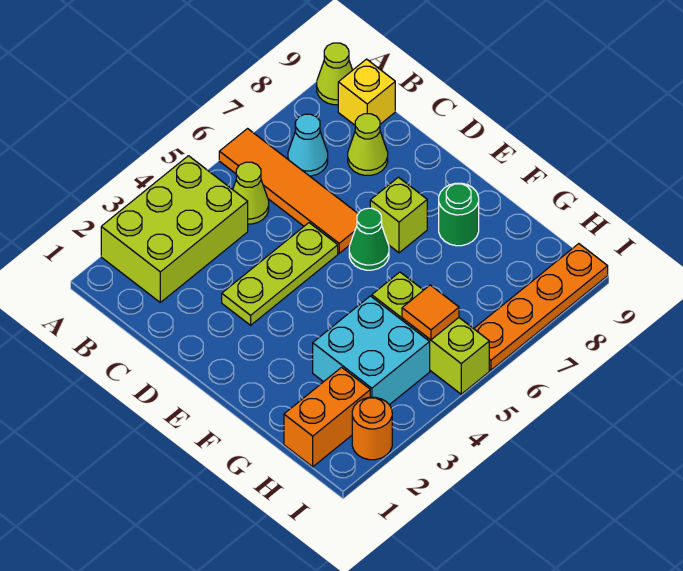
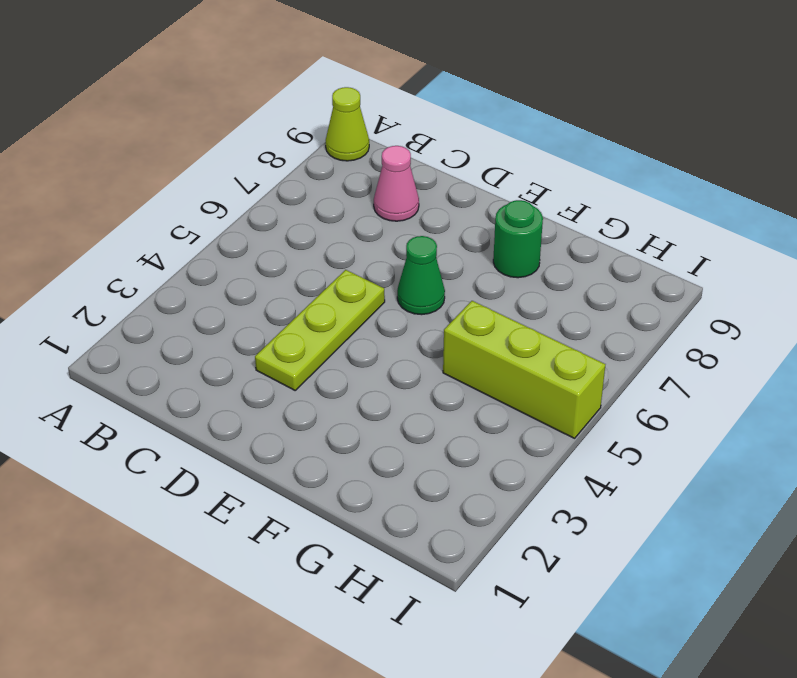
pink cone C8 level 1 -> lime cone C8 level 1
none -> lime brick A2:B4 level 1
none -> orange tile A6:D6 level 1
none -> lime cone B5 level 1

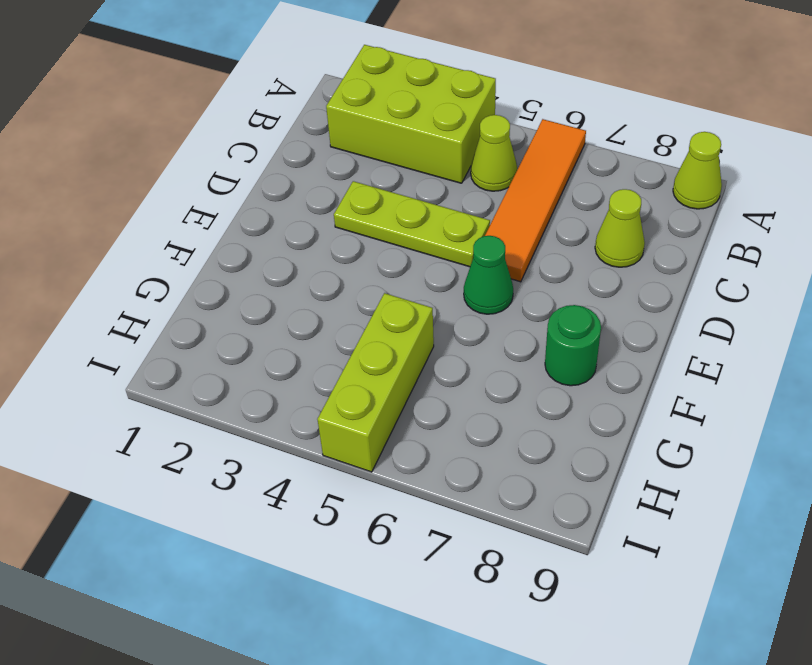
none -> cyan cone B7 level 1
none -> yellow brick B9 level 1
none -> lime brick E7 level 1

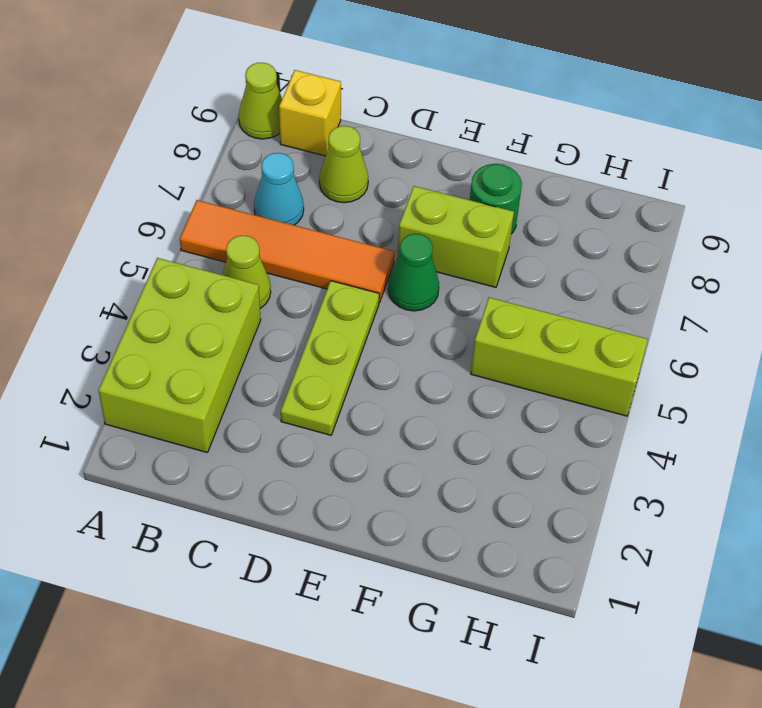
lime brick E7:F7 level 1 -> lime brick E7 level 1
none -> cyan brick G3:H4 level 1
none -> orange brick H1:H2 level 1
none -> orange round brick I2 level 1

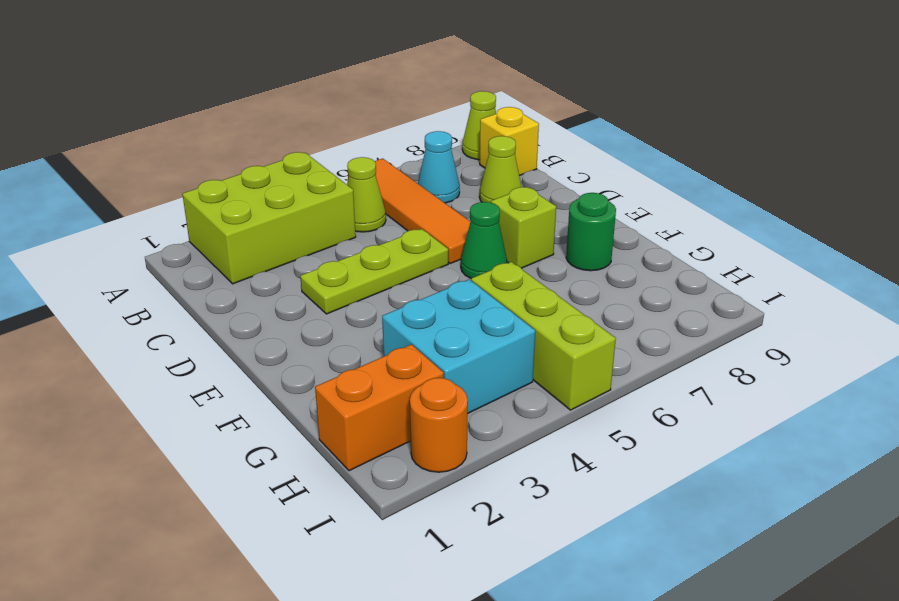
none -> orange plate I6:I9 level 1
none -> orange tile H5 level 2

